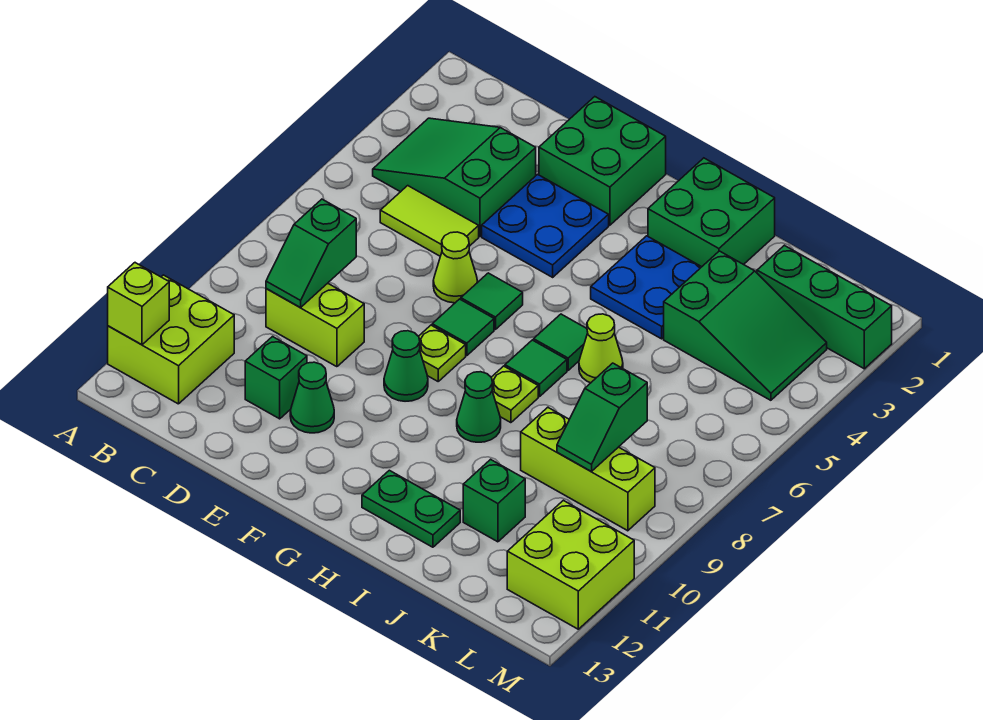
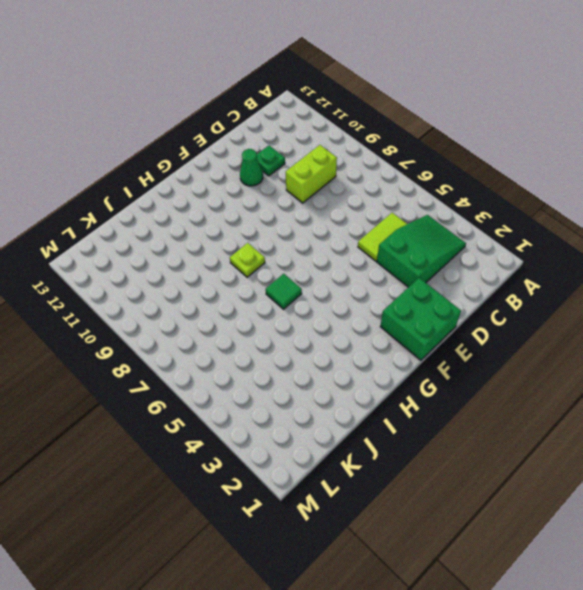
green plate D11 level 1 -> green brick D11 level 1
none -> lime brick A11:B12 level 1
none -> blue plate E3:F4 level 1
none -> lime cone E6 level 1

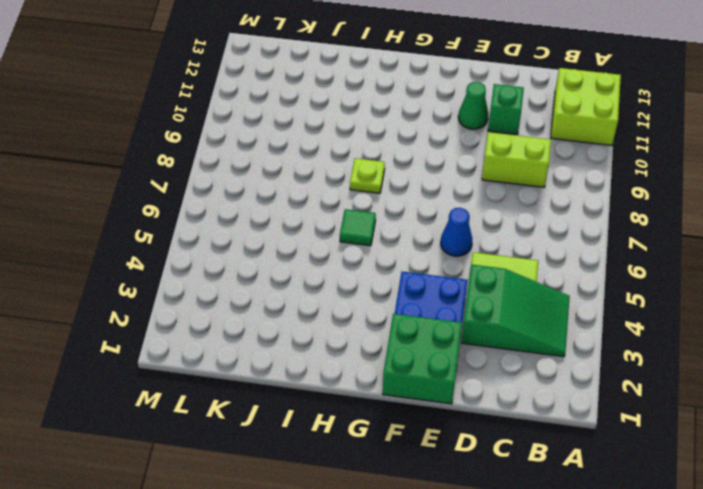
blue cone E6 level 1 -> lime cone E6 level 1
none -> green tile F6 level 1
none -> green tile F7 level 1
none -> lime plate F8 level 1

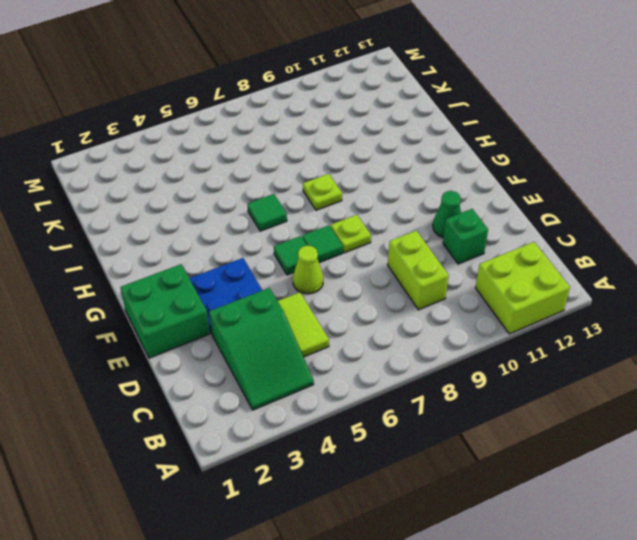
none -> green cone F9 level 1
none -> green brick H1:I2 level 1
none -> blue plate H3:I4 level 1

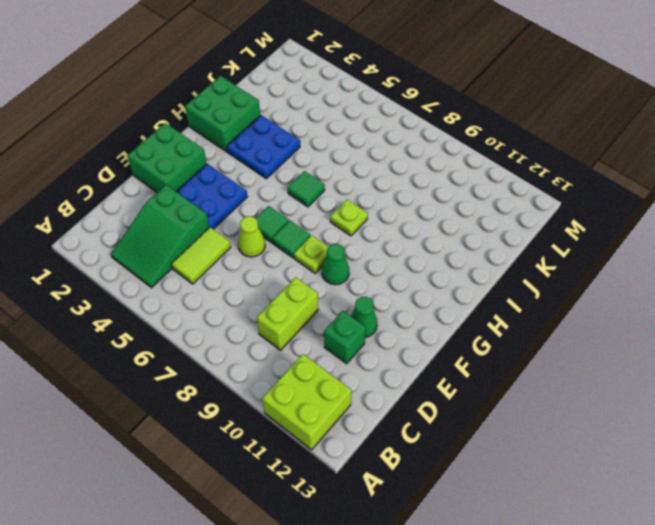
none -> green tile H7 level 1
none -> green cone H9 level 1
none -> green plate H12:I12 level 1

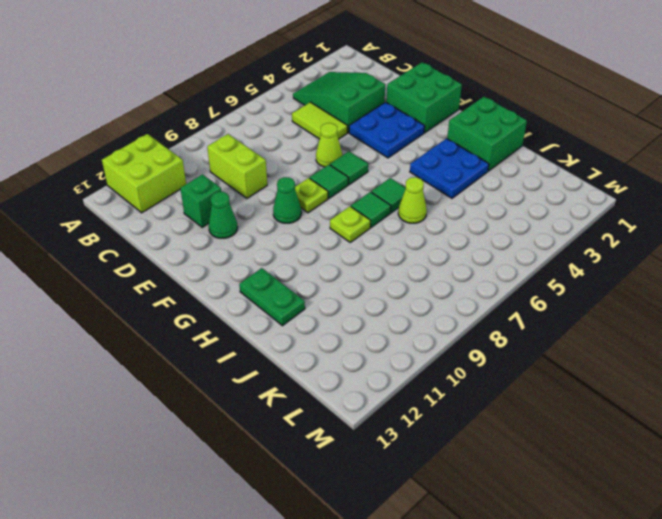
none -> green cone H9 level 1
none -> green slope J3:L4 level 1 top J
none -> lime brick J9:L9 level 1

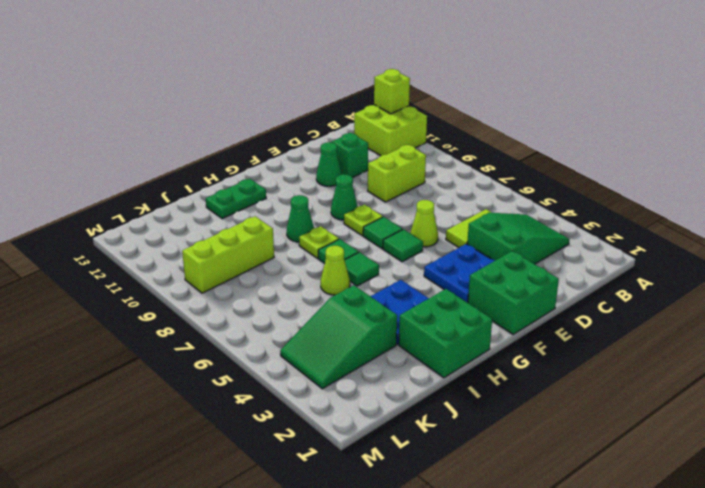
none -> green brick J11 level 1
none -> green brick K2:M2 level 1
none -> lime brick L11:M12 level 1

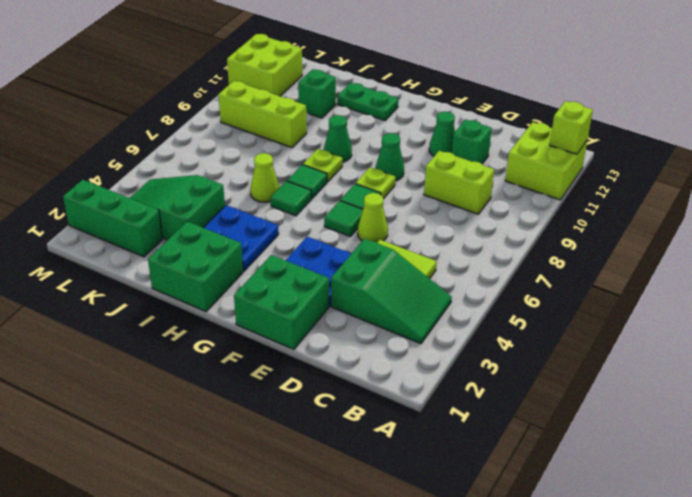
none -> green slope C8:C9 level 2 top 8
none -> green slope K8:K9 level 2 top 8

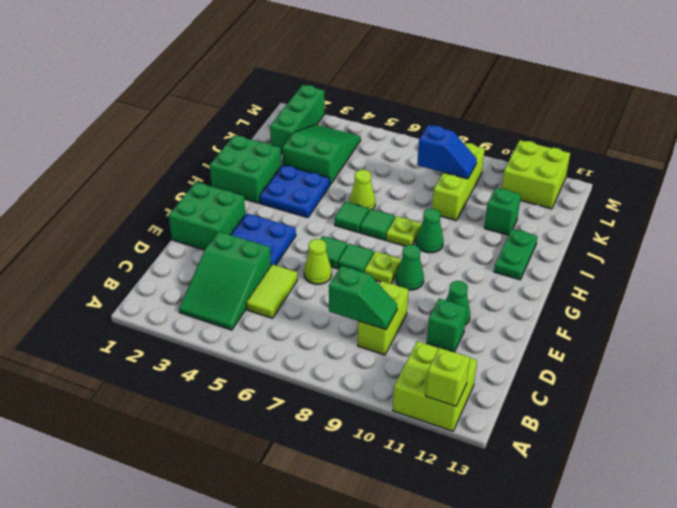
blue slope K8:K9 level 2 top 8 -> green slope K8:K9 level 2 top 8

